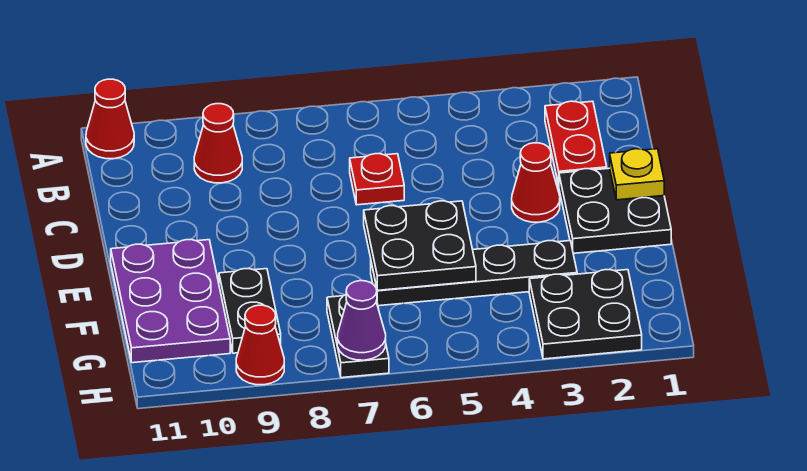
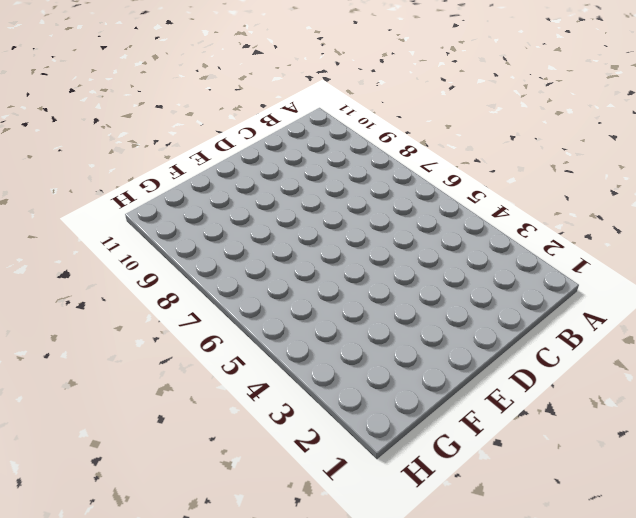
none -> red cone A11 level 1
none -> red plate B2:C2 level 1
none -> red cone B9 level 1

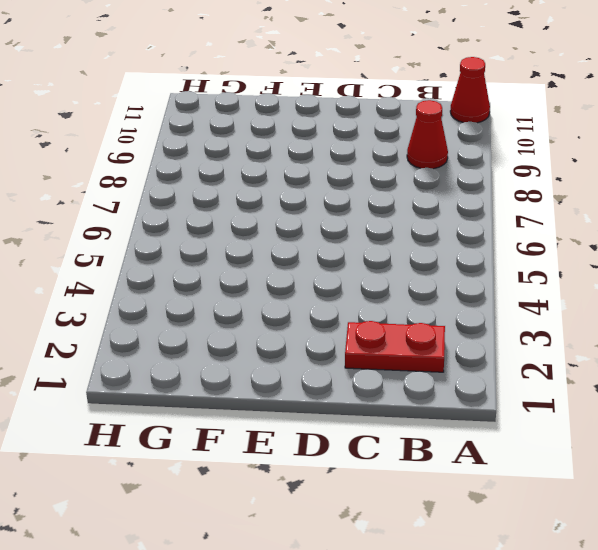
none -> red plate C6 level 1
none -> black plate D1:E2 level 1
none -> red cone D3 level 1

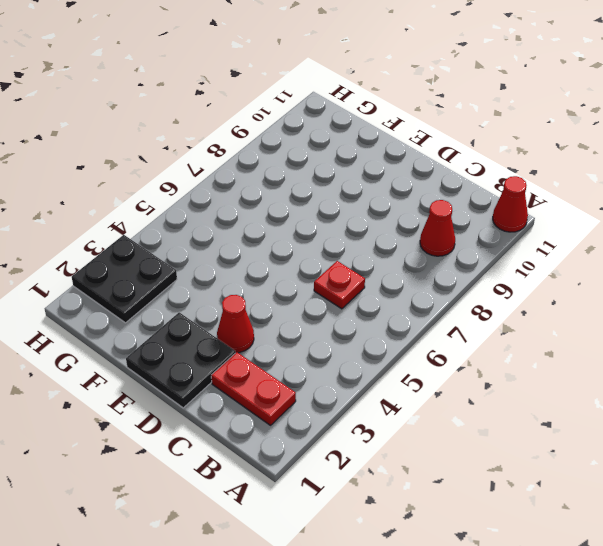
none -> purple plate E10:G11 level 1
none -> black plate F3:F6 level 1
none -> black plate F9:G9 level 1

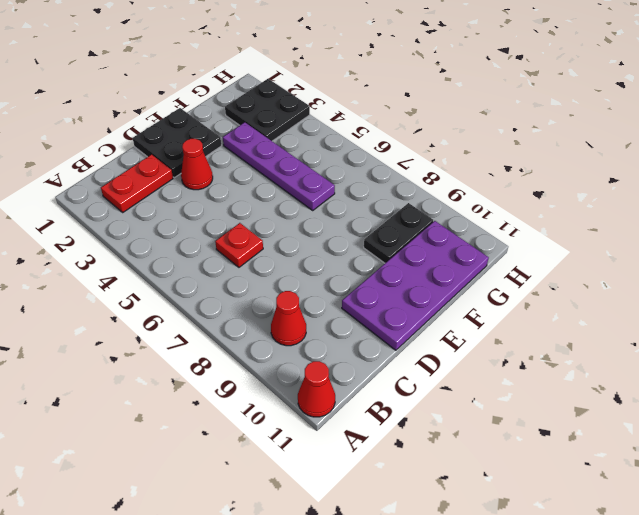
purple plate D10:G11 level 1 -> purple plate E10:G11 level 1
purple plate F3:F6 level 1 -> black plate F3:F6 level 1
none -> black plate G7:H7 level 1
none -> red cone H9 level 1
none -> yellow plate D1 level 2

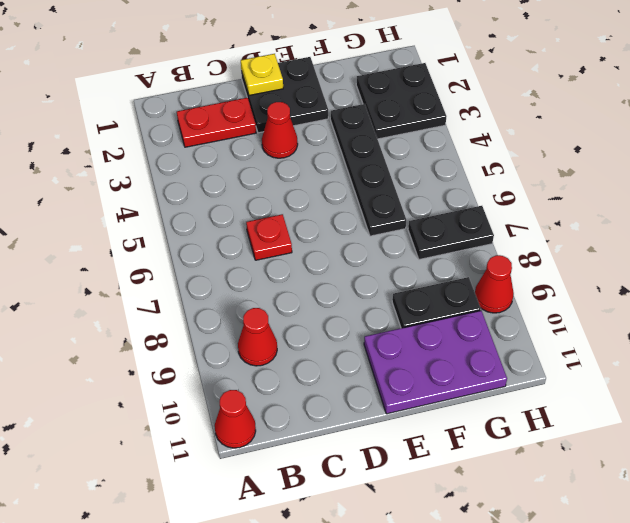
none -> black plate E5:F6 level 2
none -> purple cone H7 level 2

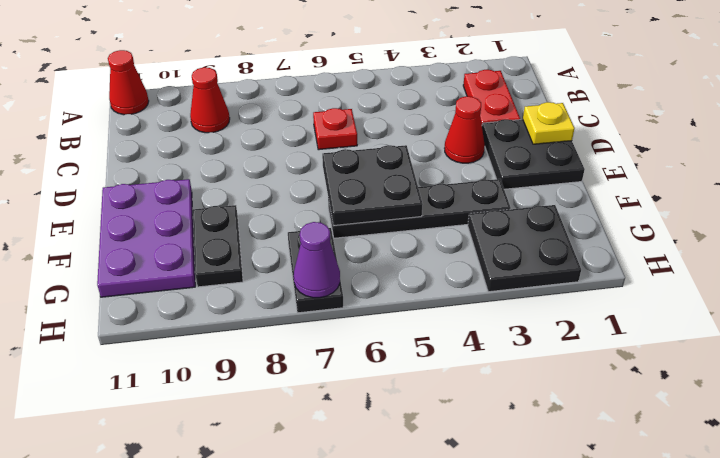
none -> red cone H9 level 1

